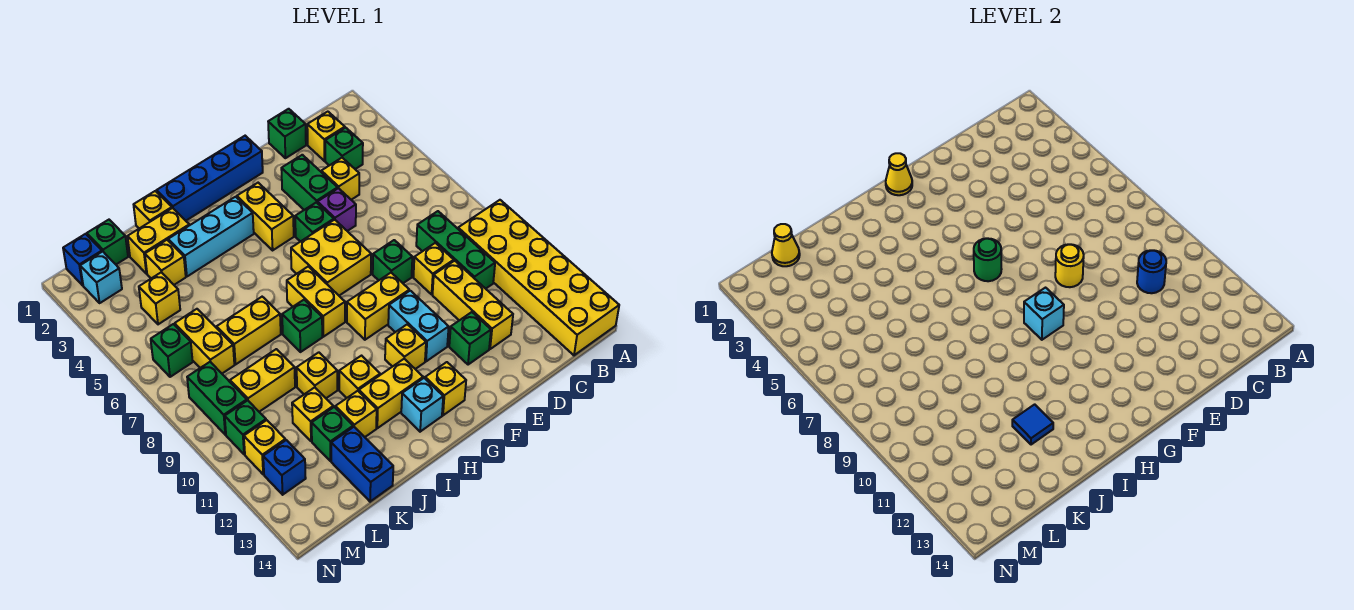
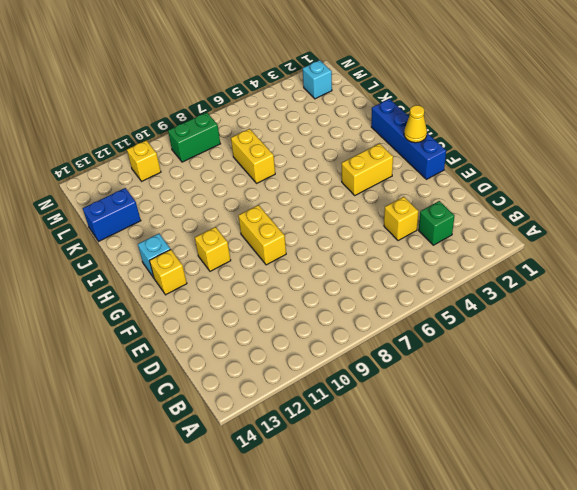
none -> yellow brick A9:B14 level 1
none -> yellow brick C2 level 1
none -> green brick C8:C10 level 1
none -> green brick D1 level 1

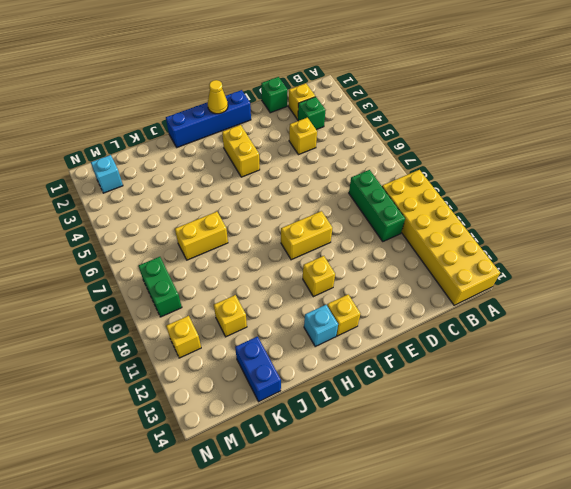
none -> yellow brick D9 level 1
none -> yellow brick D10:D12 level 1
none -> green brick E3:E4 level 1
none -> purple brick E5 level 1

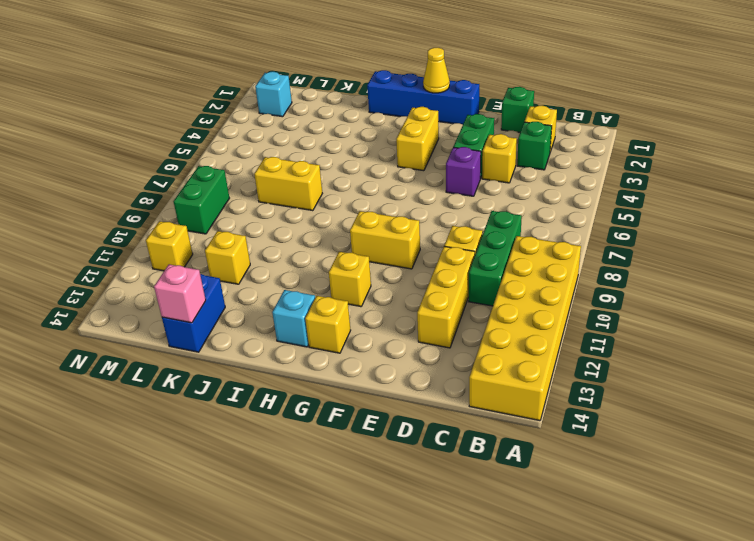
pink brick K14 level 2 -> none
none -> green brick E8 level 1
none -> green brick E12 level 1
none -> green brick F5 level 1
none -> yellow brick F6:G7 level 1

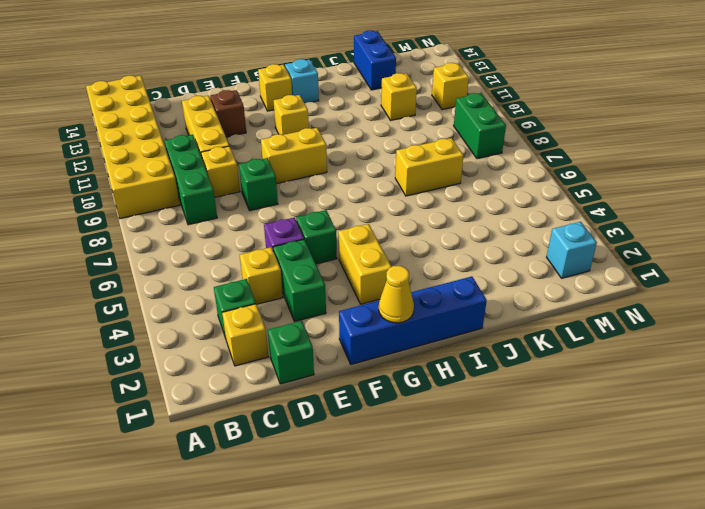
brown brick E12 level 1 -> green brick E12 level 1
none -> yellow brick F6:G7 level 1
none -> cyan brick F10:F11 level 1
none -> cyan brick H3:J3 level 1
none -> yellow brick H7:H8 level 1

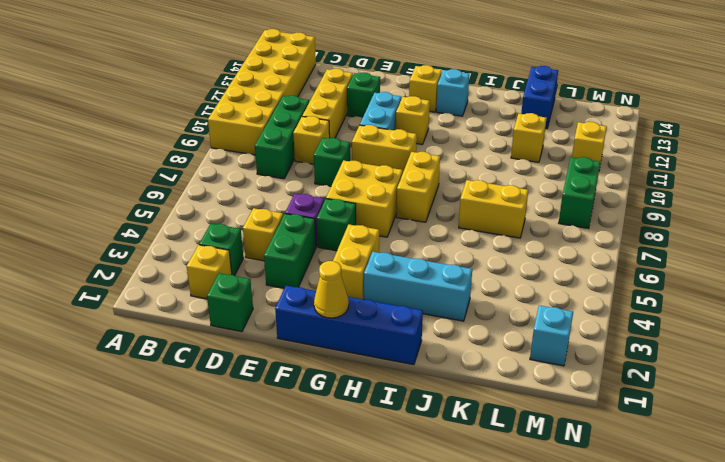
none -> yellow brick H12:I12 level 1
none -> green brick I8 level 1
none -> yellow brick I11 level 1
none -> yellow brick J1 level 1

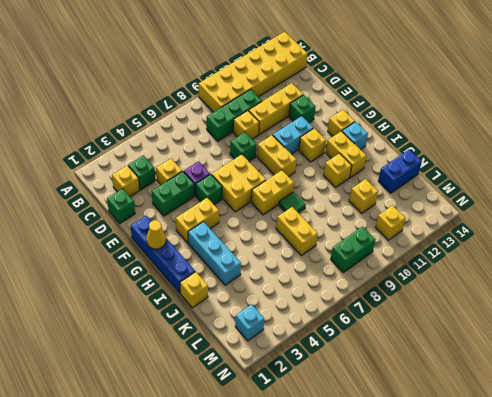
green tile I8 level 1 -> green brick I8 level 1
none -> yellow brick J2:K2 level 1
none -> yellow brick J10 level 1
none -> yellow brick J12 level 1
none -> yellow brick K3 level 1

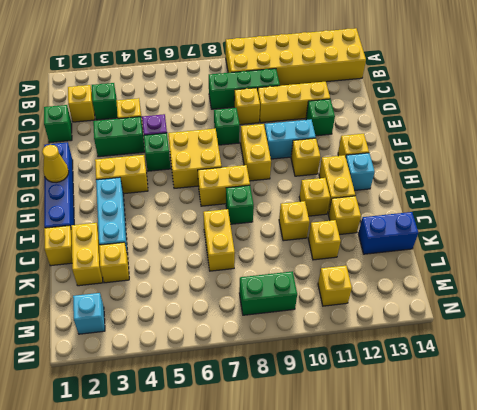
none -> yellow brick K9:L9 level 1
none -> green brick K12 level 1
none -> green brick L1 level 1
none -> yellow brick L4 level 1

